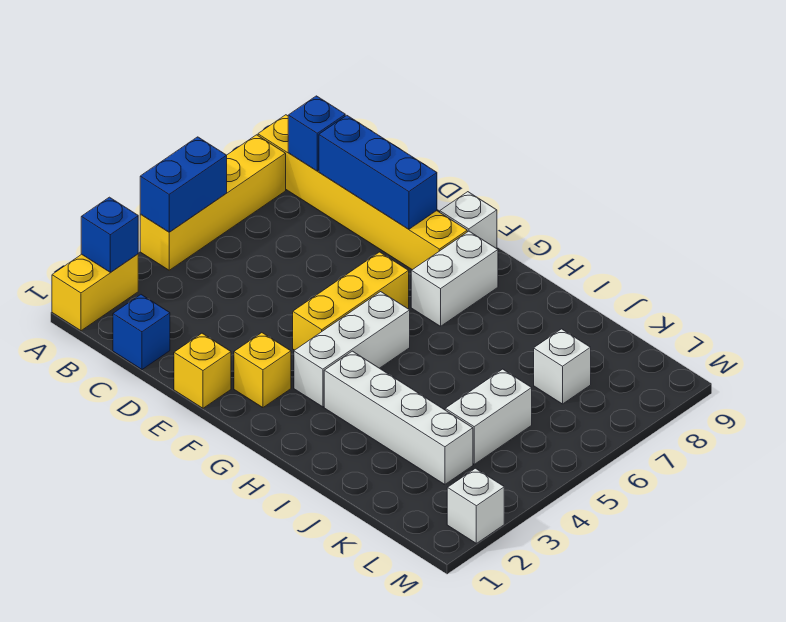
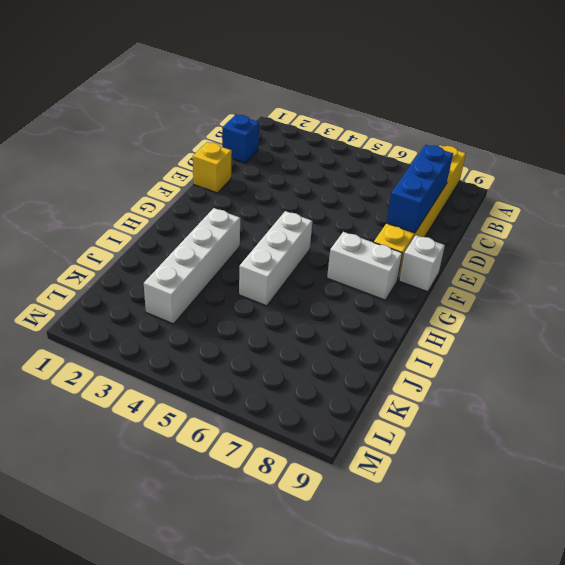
white brick G5:I5 level 1 -> white brick G3:G5 level 1
none -> yellow brick A1:A2 level 1
none -> yellow brick A4:A7 level 1
none -> yellow brick F2 level 1

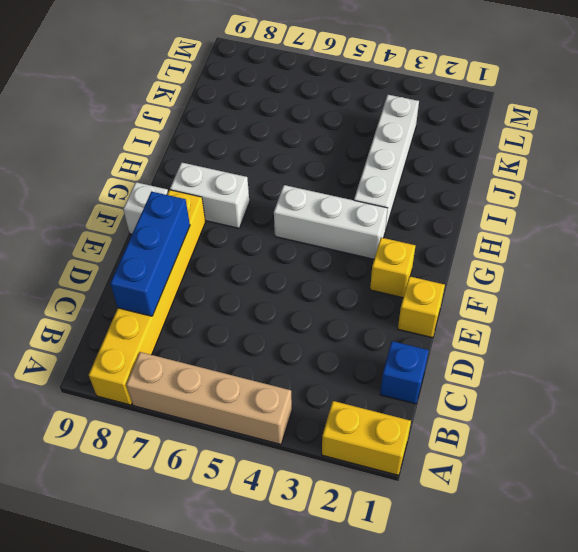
tan brick A4:A7 level 1 -> yellow brick A4:A7 level 1
none -> yellow brick F4:F6 level 1
none -> white brick K4:K5 level 1
none -> white brick K7 level 1

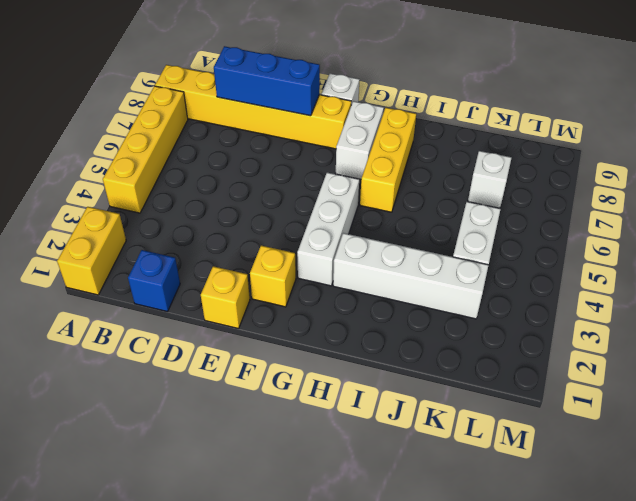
yellow brick H6:H8 level 1 -> yellow brick F4:F6 level 1
none -> white brick M2 level 1
none -> blue brick A2 level 2
none -> blue brick A4:A5 level 2

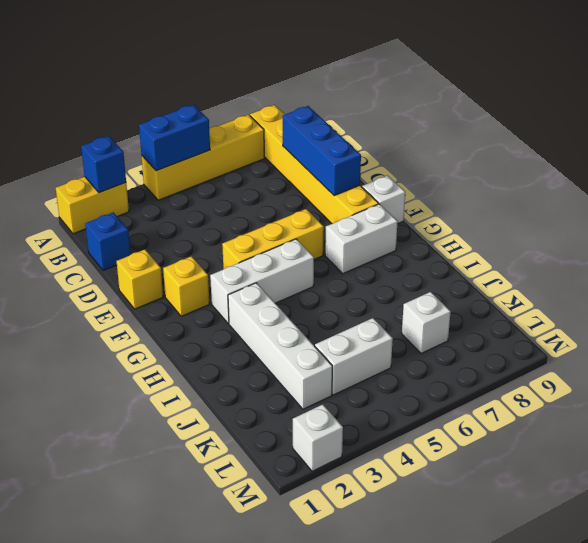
none -> blue brick B8 level 2

